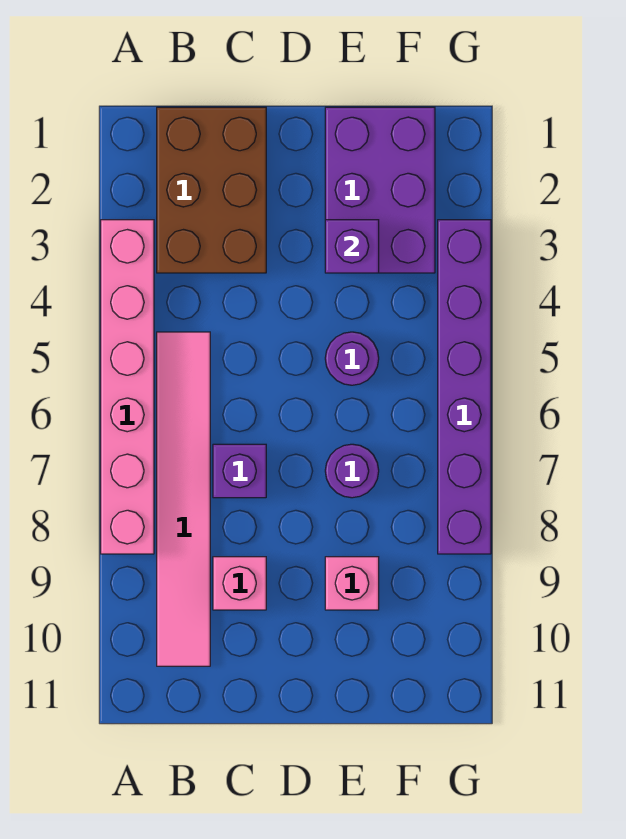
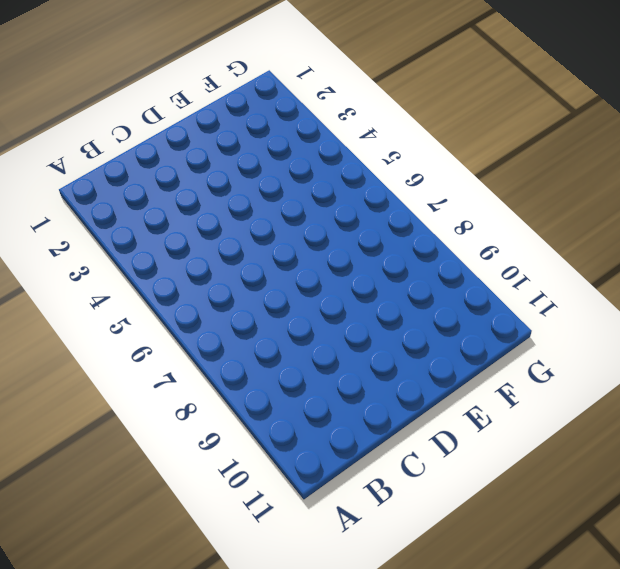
none -> pink brick A3:A8 level 1
none -> brown brick B1:C3 level 1

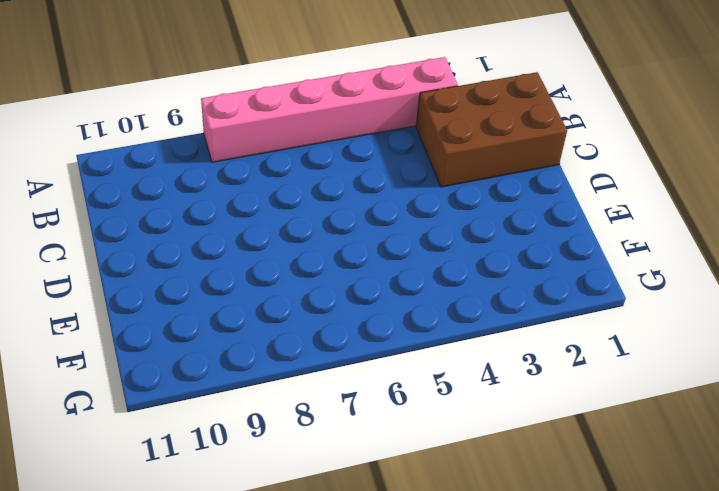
none -> pink tile B5:B10 level 1
none -> purple brick C7 level 1

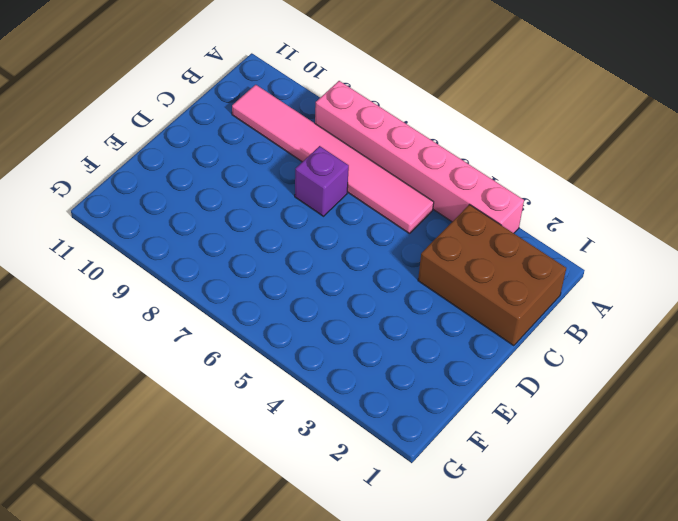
none -> pink brick C9 level 1
none -> purple brick E1:F3 level 1

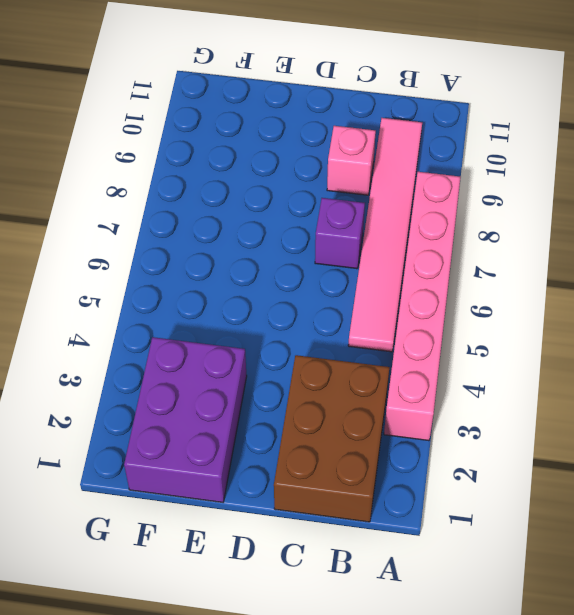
none -> purple round brick E5 level 1
none -> purple round brick E7 level 1

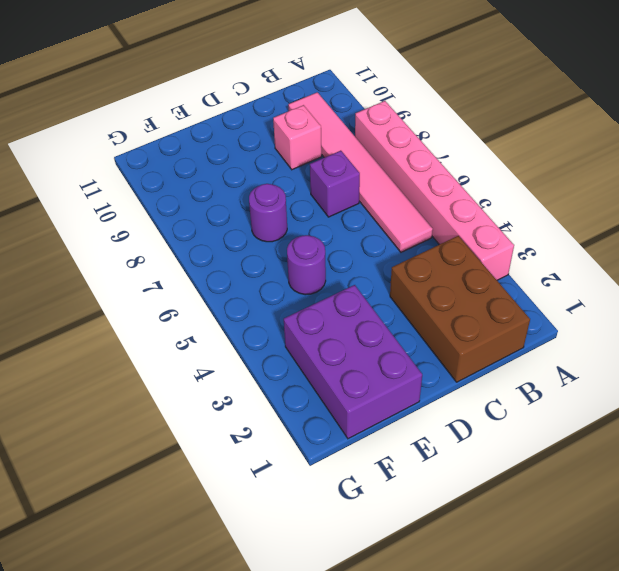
none -> pink brick E9 level 1
none -> purple brick G3:G8 level 1

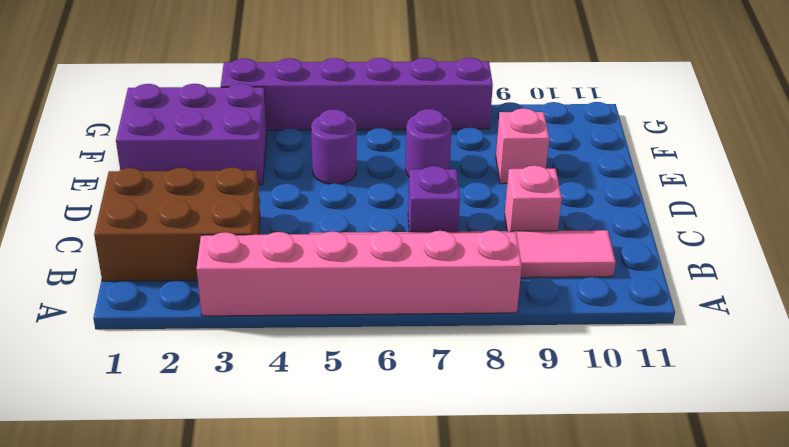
none -> purple brick E3 level 2

